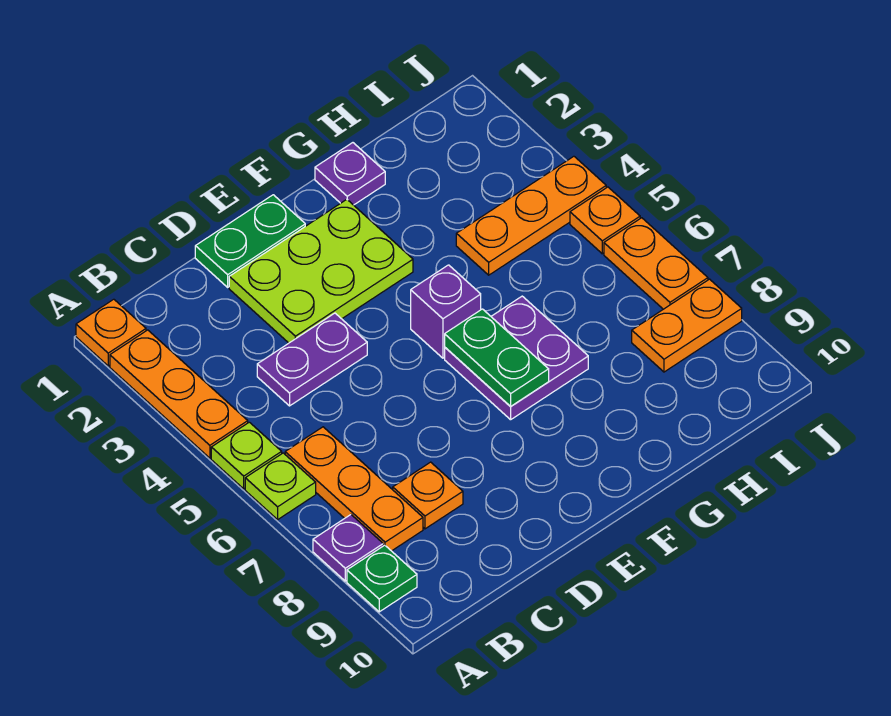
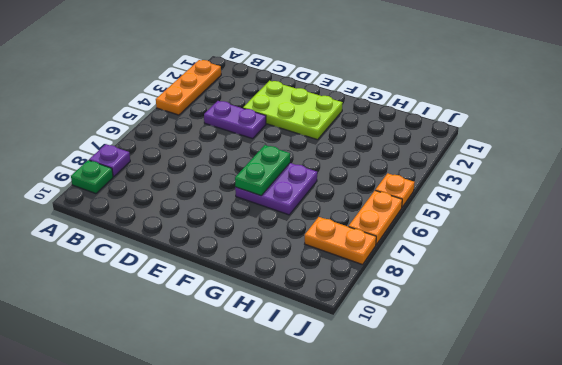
none -> orange plate A1 level 1
none -> lime plate A5 level 1
none -> lime plate A6 level 1

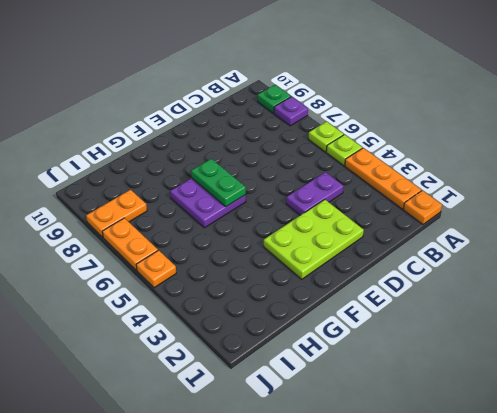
none -> orange plate B6:B8 level 1
none -> orange plate C8 level 1
none -> green plate D1:E1 level 1

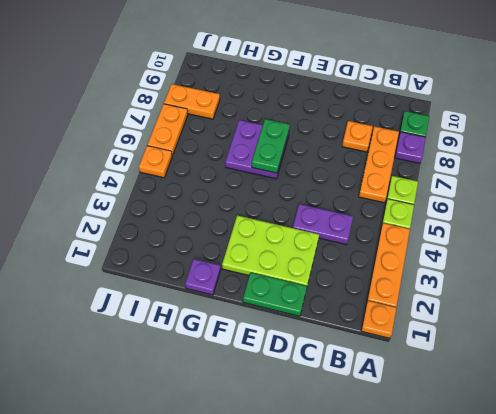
none -> purple brick F5 level 1
none -> orange plate H4:J4 level 1

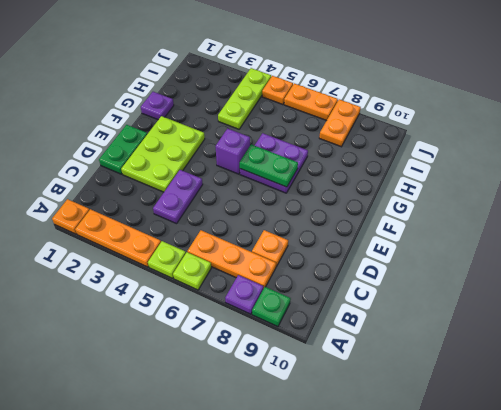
lime plate H4:J4 level 1 -> orange plate H4:J4 level 1

